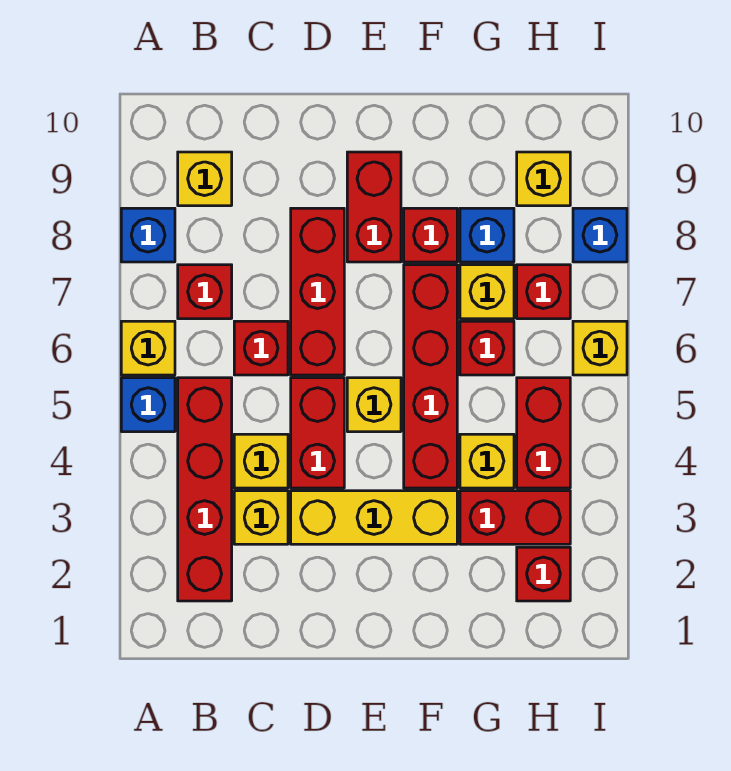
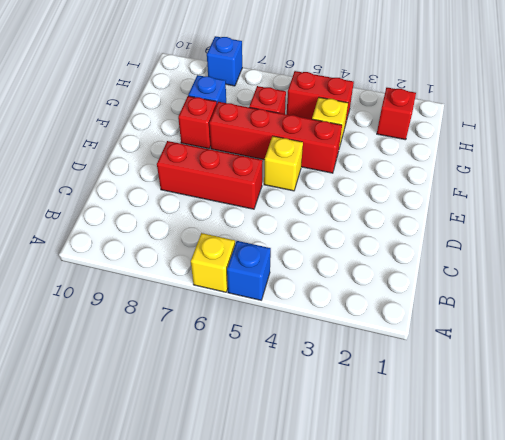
none -> blue brick A8 level 1
none -> red brick B2:B5 level 1
none -> red brick B7 level 1

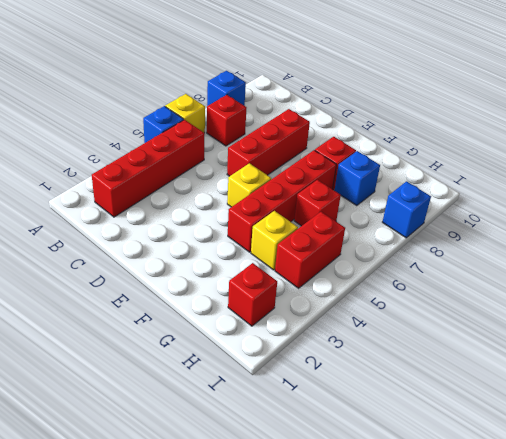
none -> yellow brick B9 level 1
none -> yellow brick C3 level 1
none -> yellow brick C4 level 1

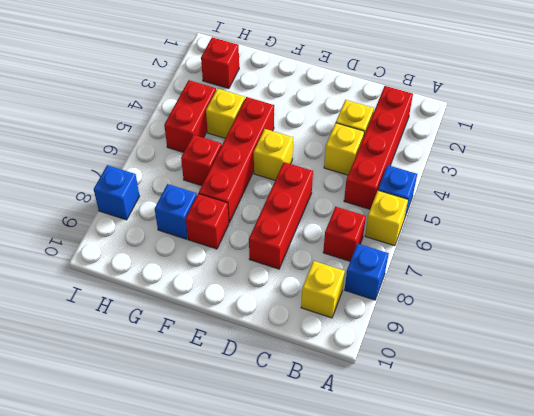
none -> red brick C6 level 1
none -> yellow brick D3:F3 level 1
none -> red brick D4:D5 level 1

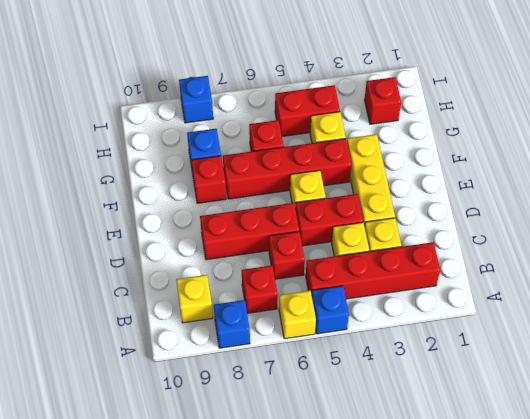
none -> red brick E8:E9 level 1
none -> red brick G3:H3 level 1
none -> yellow brick G7 level 1

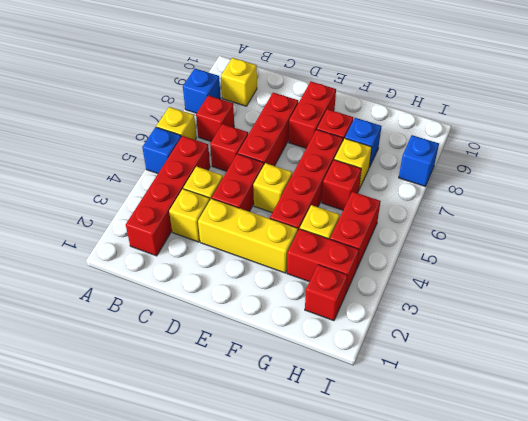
none -> red brick H7 level 1
none -> yellow brick H9 level 1
none -> yellow brick I6 level 1

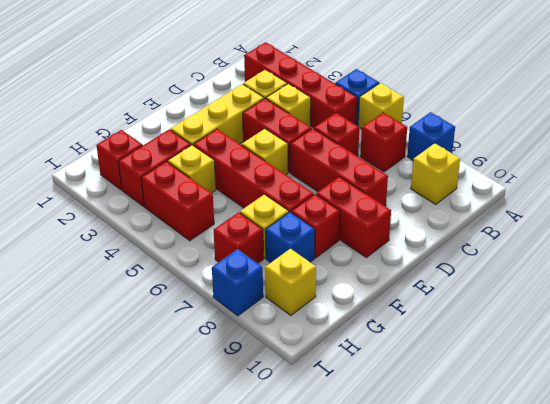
none -> red brick G6 level 1
none -> yellow brick I6 level 1

